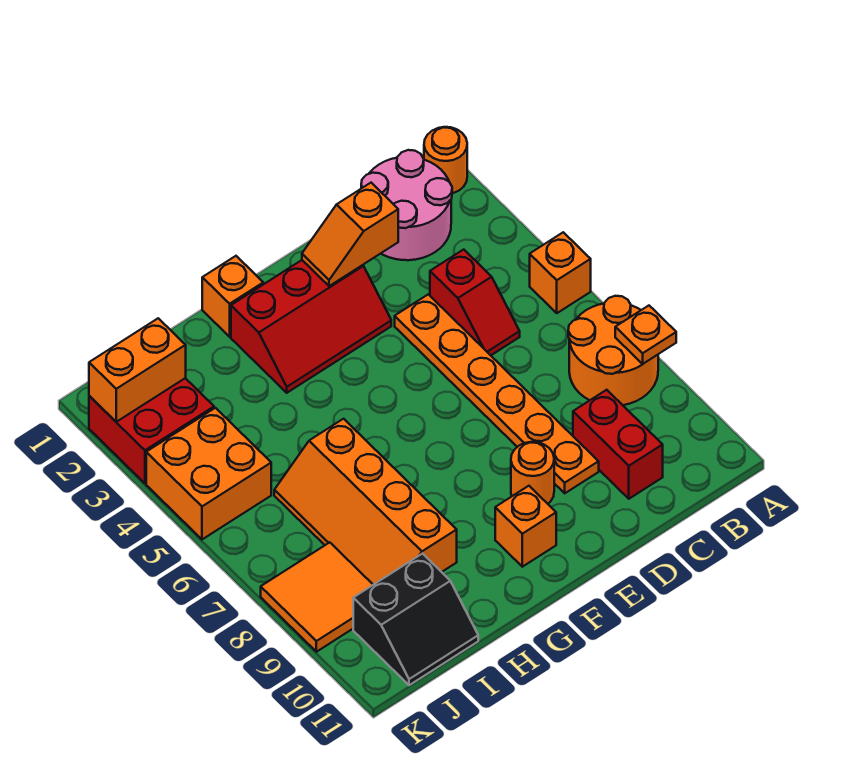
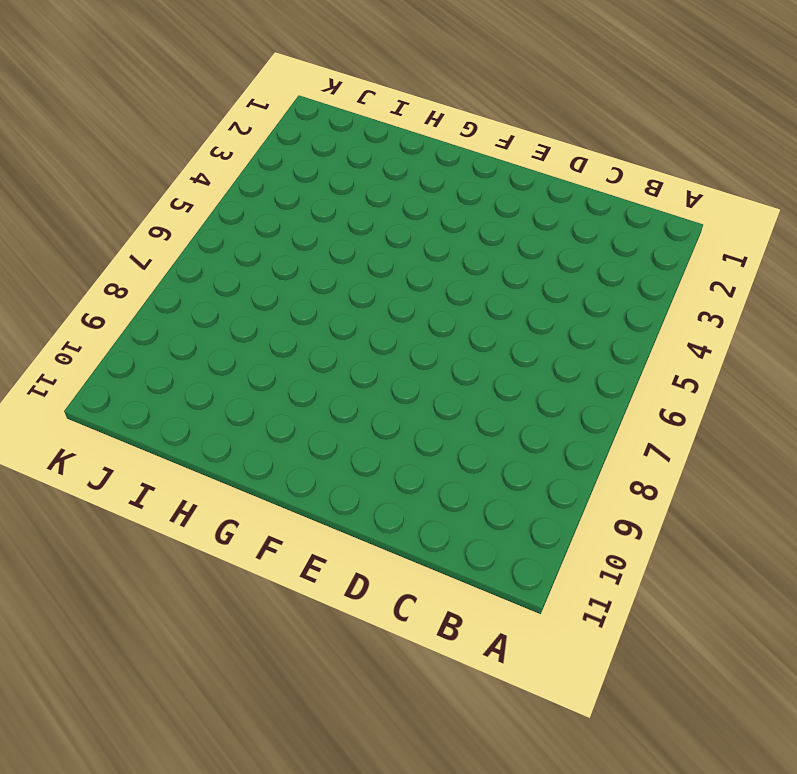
none -> orange round brick A1 level 1
none -> orange brick A5 level 1
none -> orange round brick A7:B8 level 1

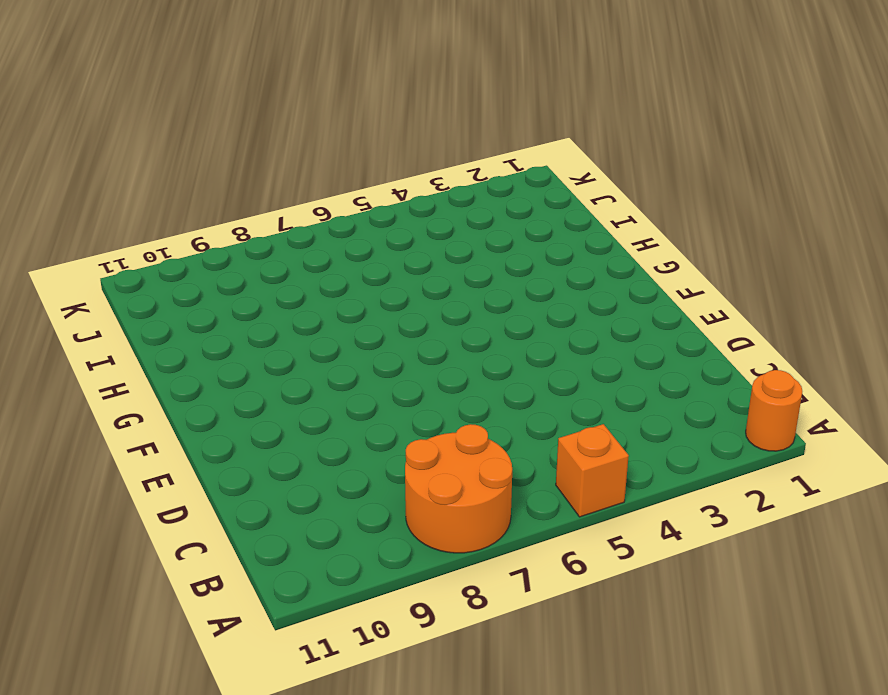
none -> pink round brick B1:C2 level 1
none -> red slope C4:C5 level 1 top 4
none -> red brick C9:C10 level 1

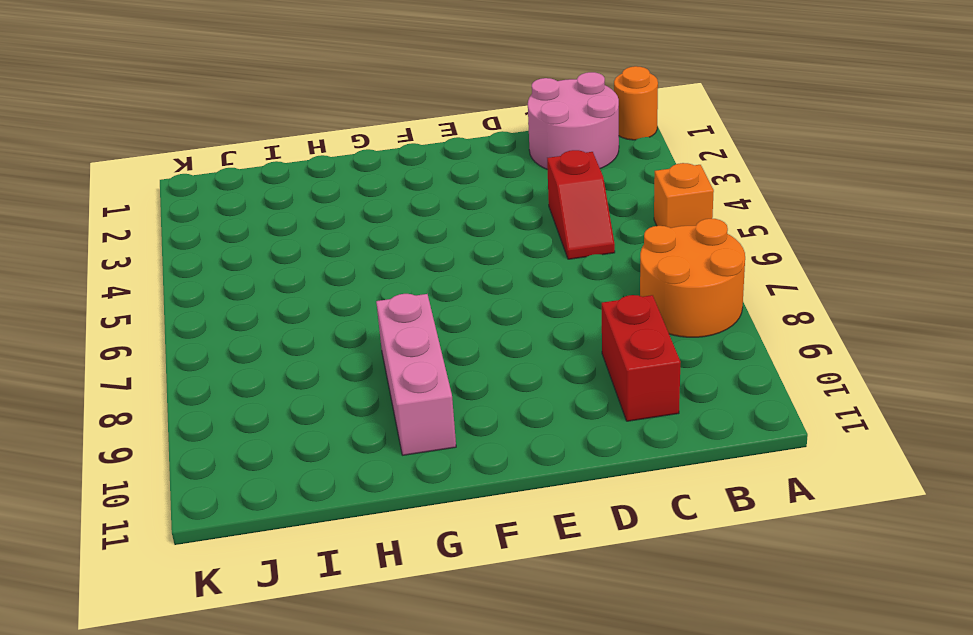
pink brick G8:G10 level 1 -> none
none -> orange plate D4:D9 level 1
none -> red slope E2:G3 level 1 top 2
none -> orange round brick E9 level 1

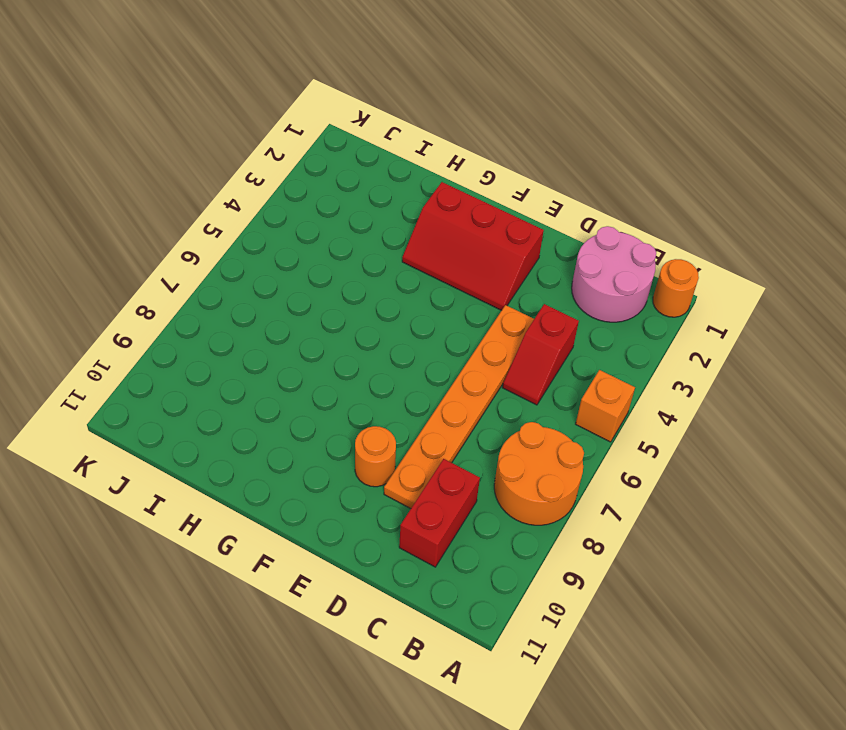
none -> orange brick F10 level 1
none -> orange brick G1 level 1
none -> orange slope H6:I9 level 1 top H

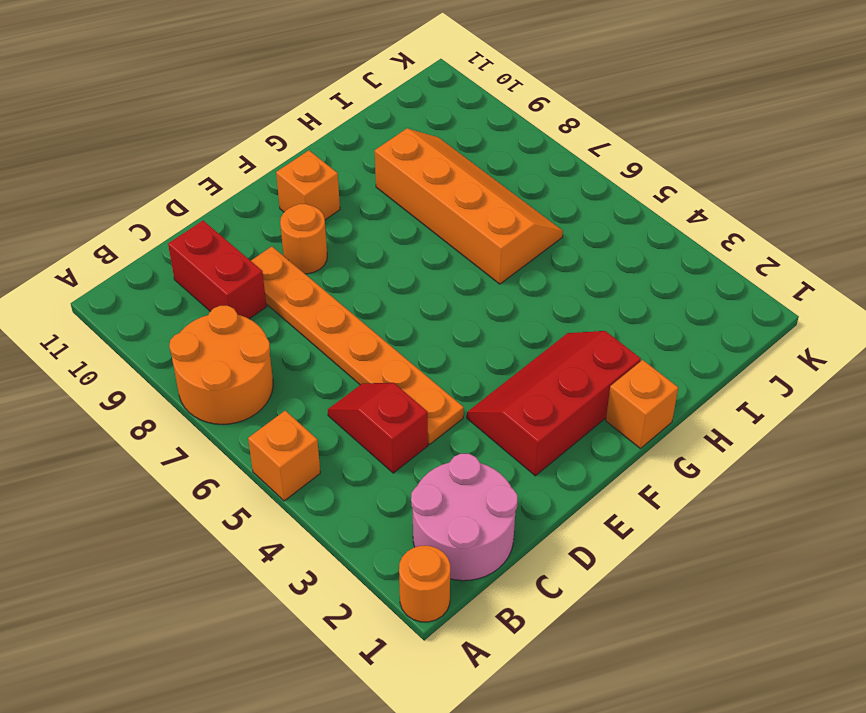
none -> black slope I10:J11 level 1 top 10
none -> red brick J2:K3 level 1
none -> orange brick J4:K5 level 1

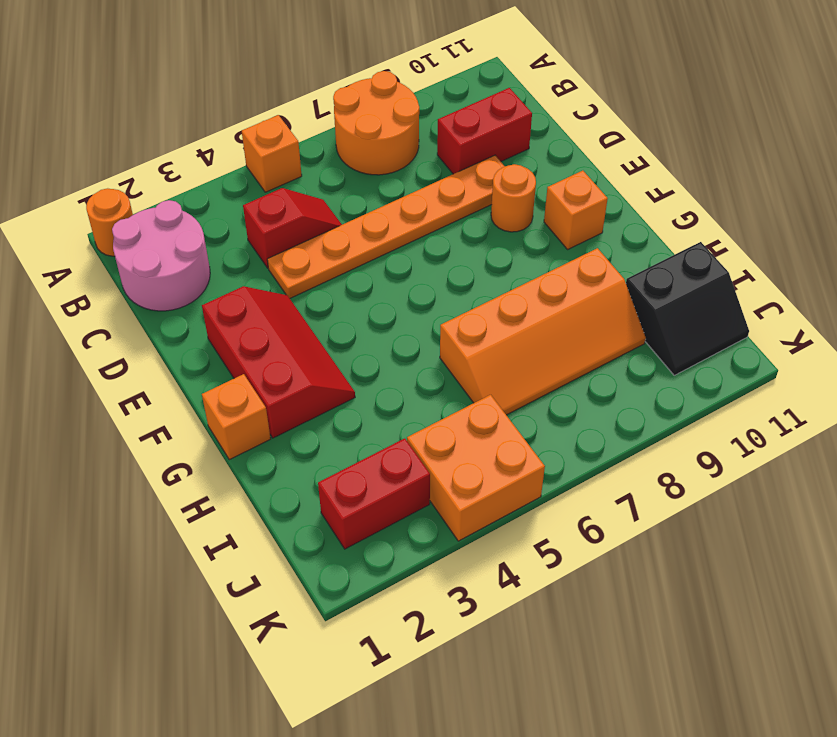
black slope I10:J11 level 1 top I -> black slope I10:J11 level 1 top 10
red brick J2:J3 level 1 -> red brick J2:K3 level 1
none -> orange tile J8:K9 level 1
none -> orange plate A8 level 2
none -> orange slope D2:E2 level 2 top D

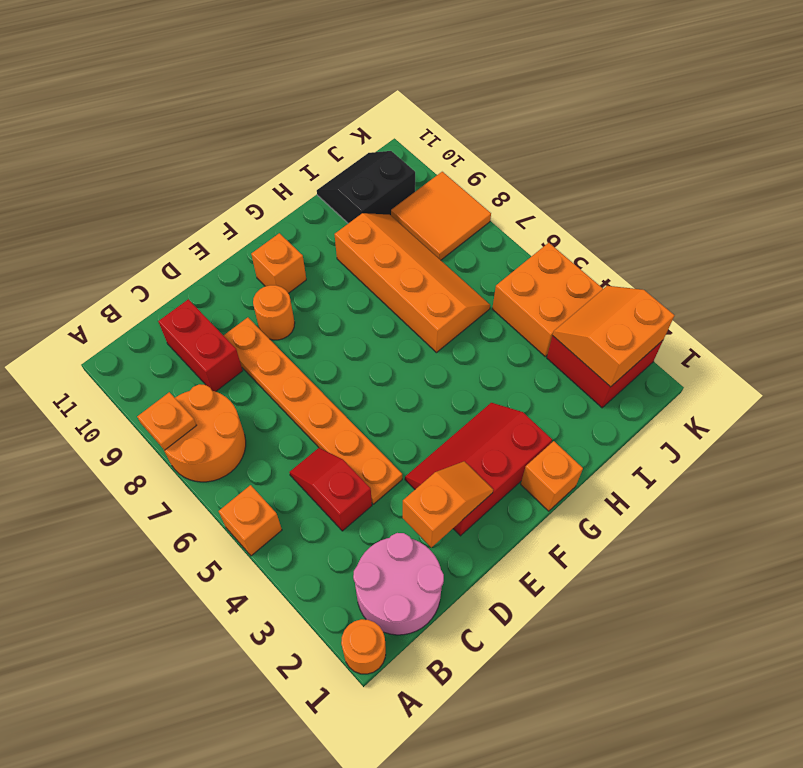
orange slope J2:K3 level 2 top 2 -> orange brick J2:K2 level 2

